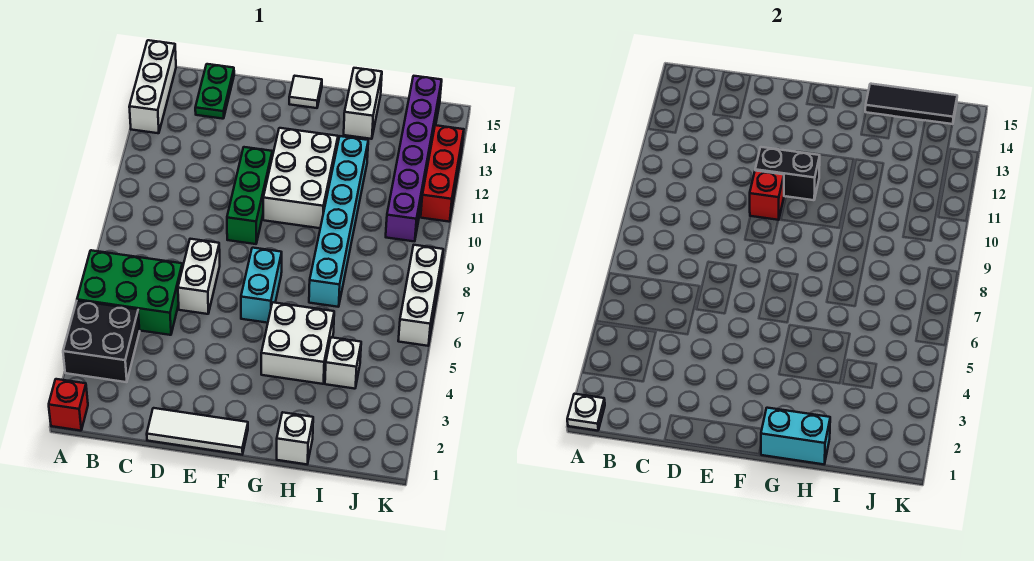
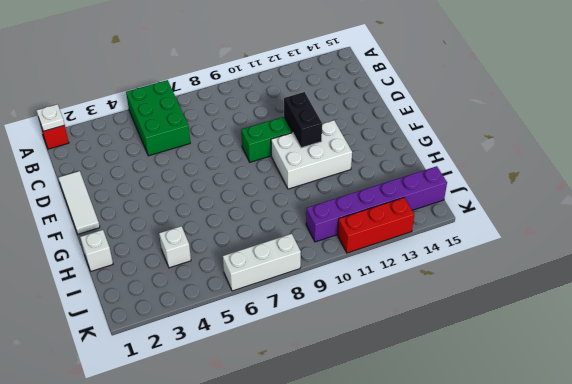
none -> black brick A3:B4 level 1
none -> white brick A13:A15 level 1
none -> green plate C14:C15 level 1

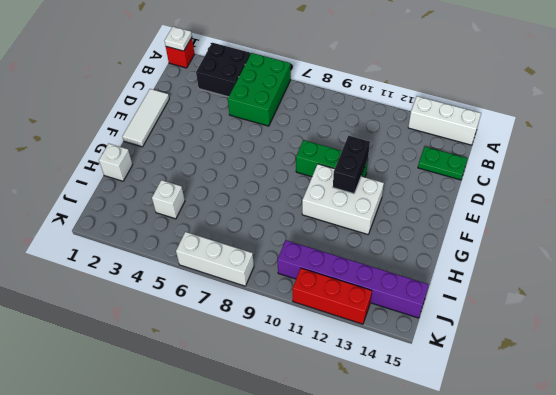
none -> white brick D6:D7 level 1
none -> cyan brick F6:F7 level 1
none -> white tile F15 level 1

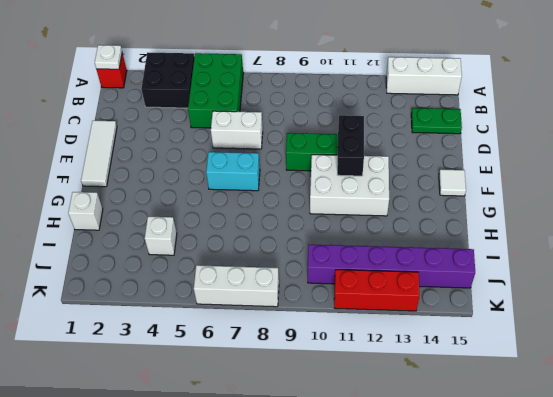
none -> white brick G4:H5 level 1
none -> cyan brick H7:H12 level 1
none -> white brick H14:H15 level 1

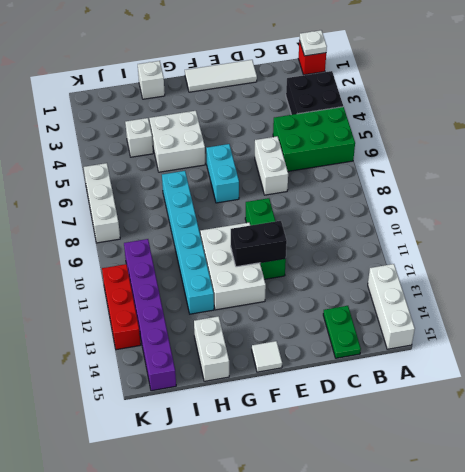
none -> red brick E10 level 2
none -> cyan brick G1:H1 level 2
none -> black tile H15:J15 level 2

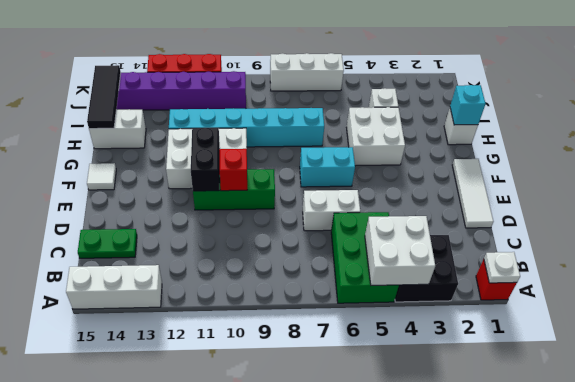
white brick A4:B5 level 2 -> none
cyan brick H1 level 2 -> cyan brick G1:H1 level 2

